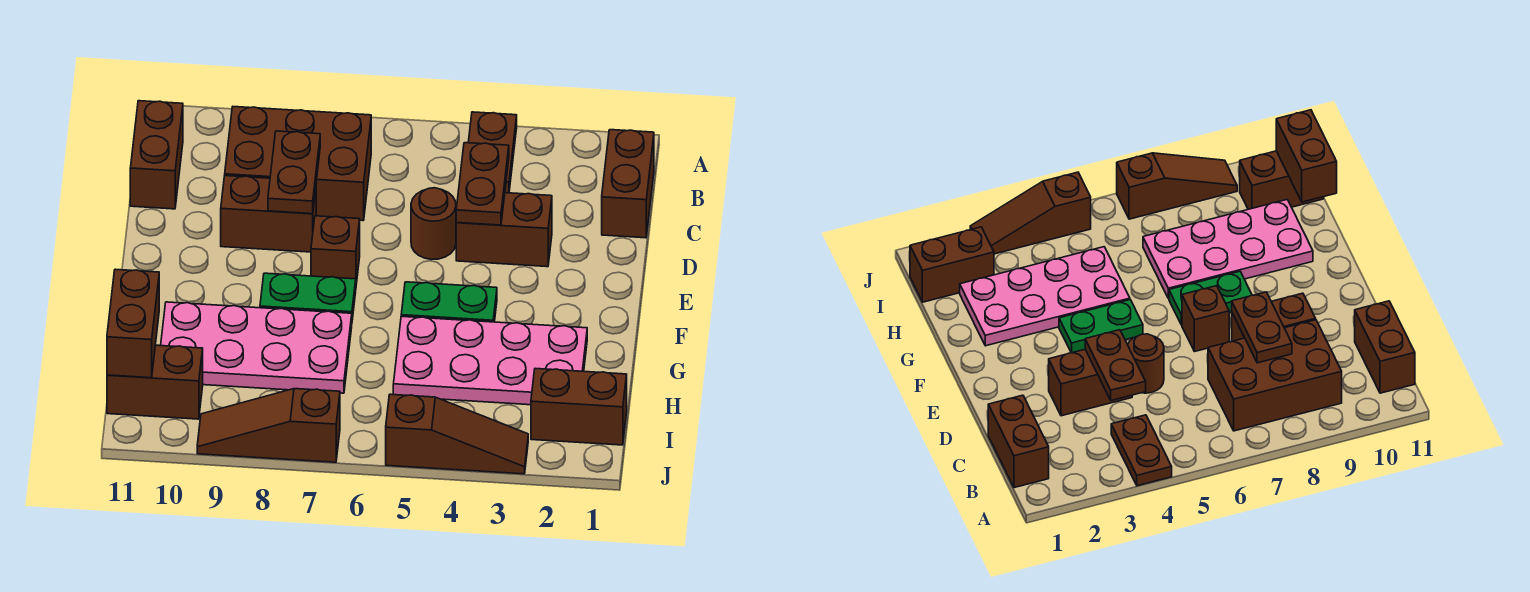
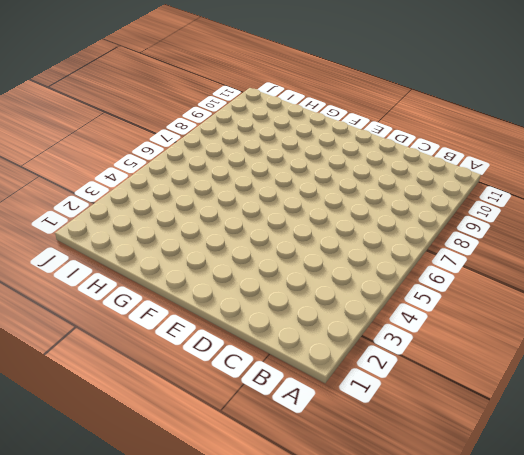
none -> brown plate A4:B4 level 1
none -> brown brick B1:C1 level 1
none -> brown brick B7:C9 level 1

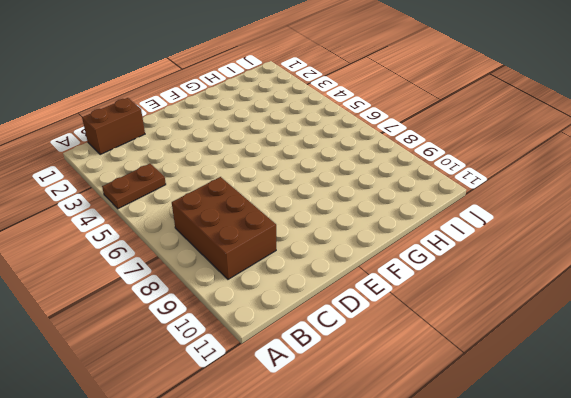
none -> brown brick B11:C11 level 1
none -> brown brick D3:D4 level 1
none -> brown round brick D5 level 1

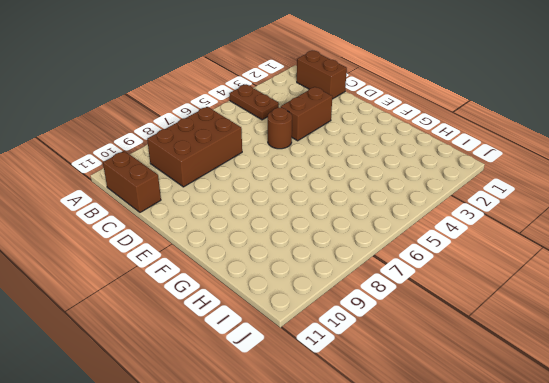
none -> brown brick D8:D9 level 1
none -> brown brick E7 level 1
none -> green plate F4:F5 level 1

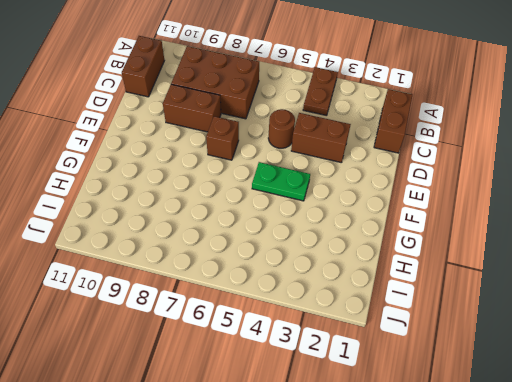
none -> green plate F7:F8 level 1
none -> pink plate G2:H5 level 1
none -> pink plate G7:H10 level 1

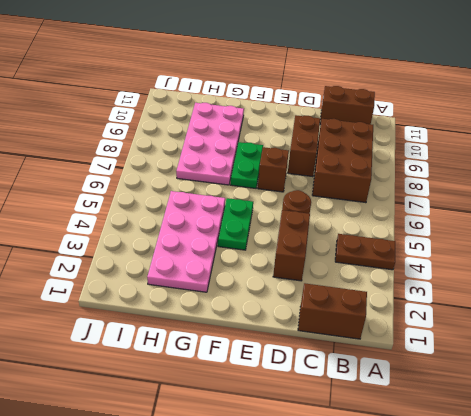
none -> brown brick I1:I2 level 1
none -> brown brick I10:I11 level 1
none -> brown slope J3:J5 level 1 top 5

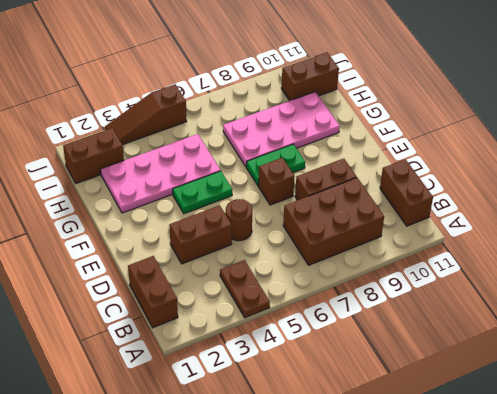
none -> brown slope J7:J9 level 1 top 7
none -> brown plate C4:D4 level 2
none -> brown plate C8:D8 level 2

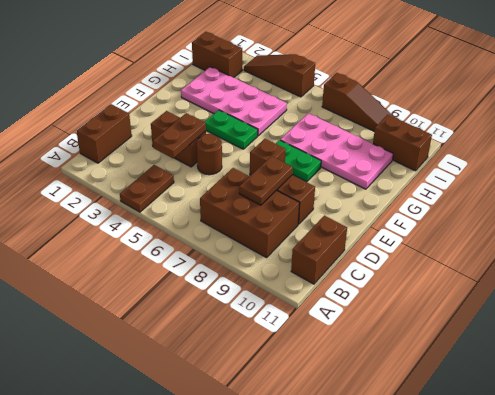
none -> brown brick H11:I11 level 2

